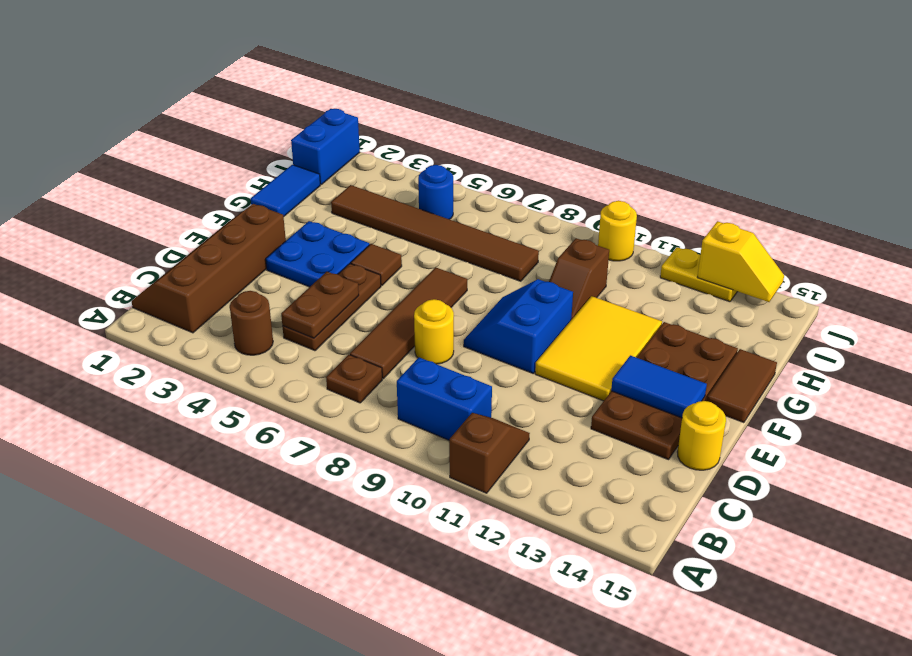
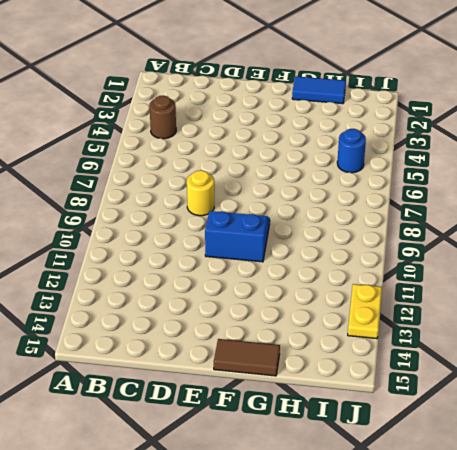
none -> brown slope A11:B11 level 1 top A
none -> brown slope B1:E2 level 1 top 2
none -> brown plate B7 level 1

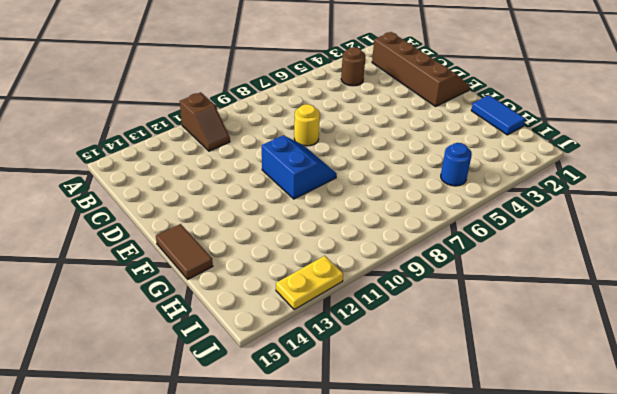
none -> brown plate B7 level 1
none -> blue brick B9:B10 level 1
none -> brown plate C5:E5 level 1

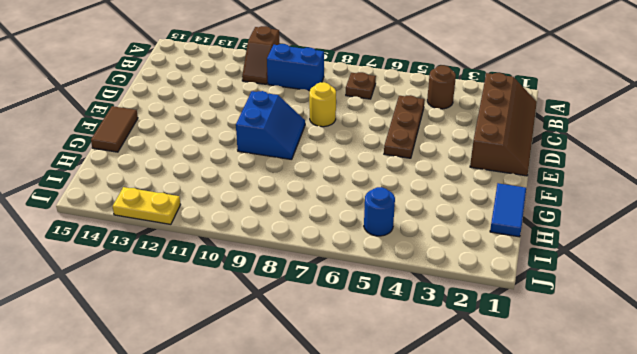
none -> brown tile C7:F7 level 1
none -> brown plate D13:G14 level 1
none -> yellow round brick D15 level 1

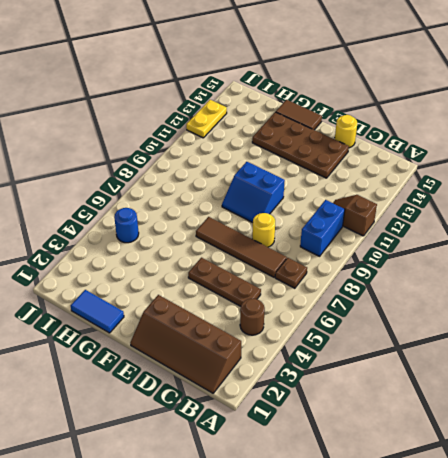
none -> blue plate E3:F4 level 1
none -> yellow tile E11:G12 level 1
none -> brown tile F5 level 1

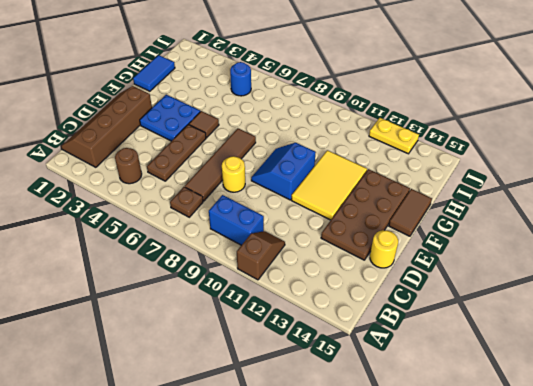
none -> brown slope G10:H10 level 1 top H
none -> brown tile H3:H8 level 1
none -> blue brick I1:J1 level 1

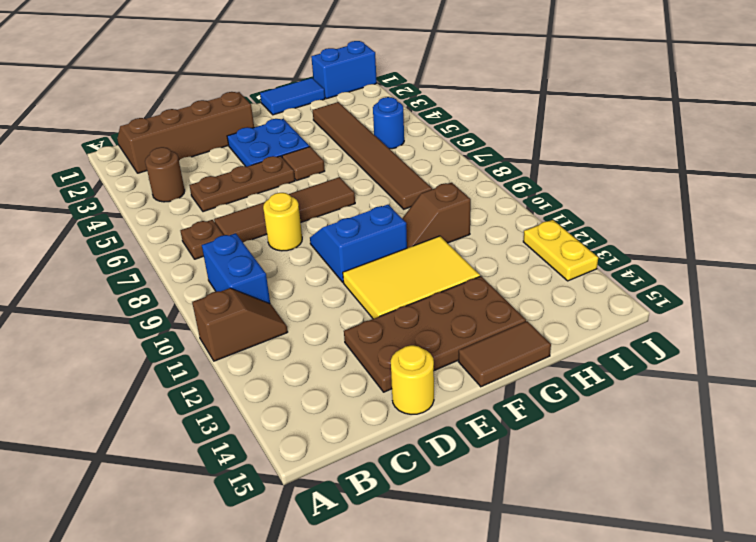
none -> yellow round brick J10 level 1
none -> brown plate C5:D5 level 2
none -> blue tile E13:E14 level 2

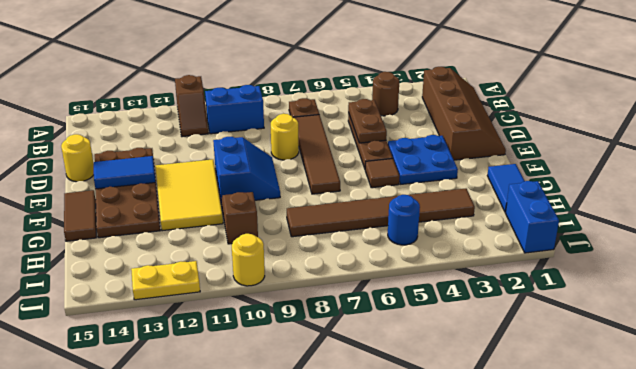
none -> yellow slope J13:J14 level 2 top 13

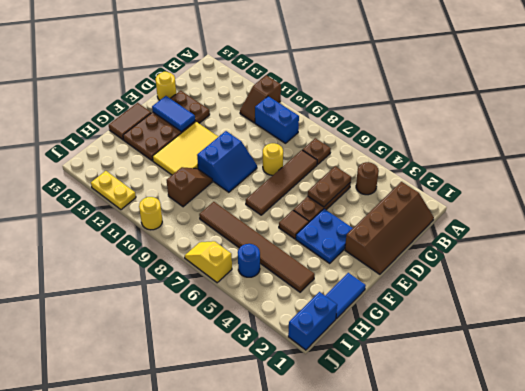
yellow slope J6:J7 level 1 top 6 -> yellow slope J13:J14 level 2 top 13

